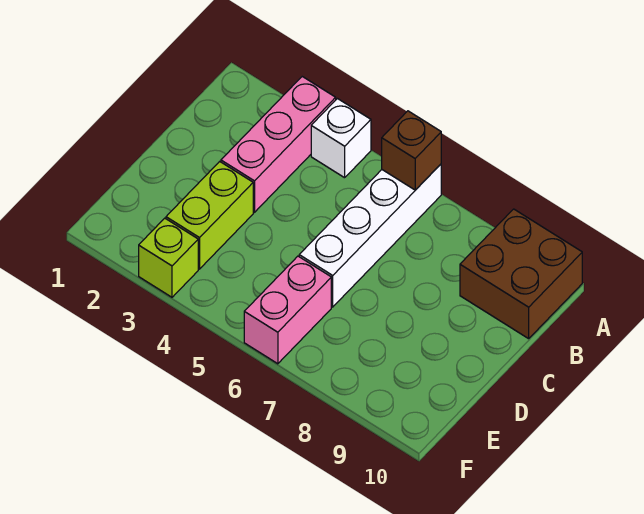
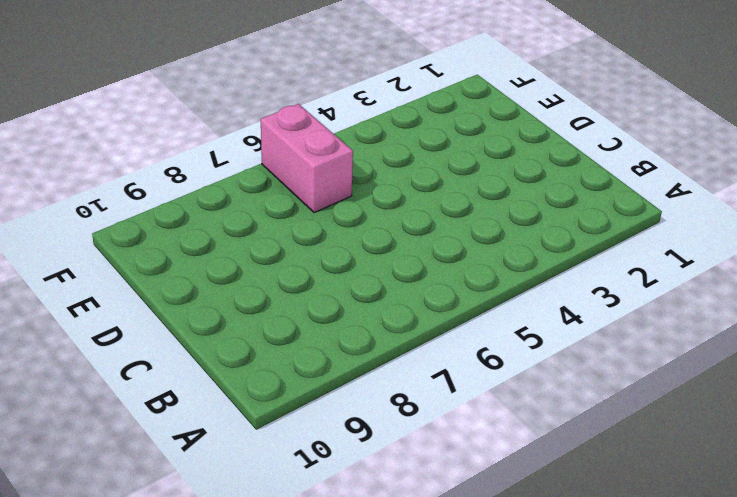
none -> pink brick A3:C3 level 1
none -> white brick A4 level 1

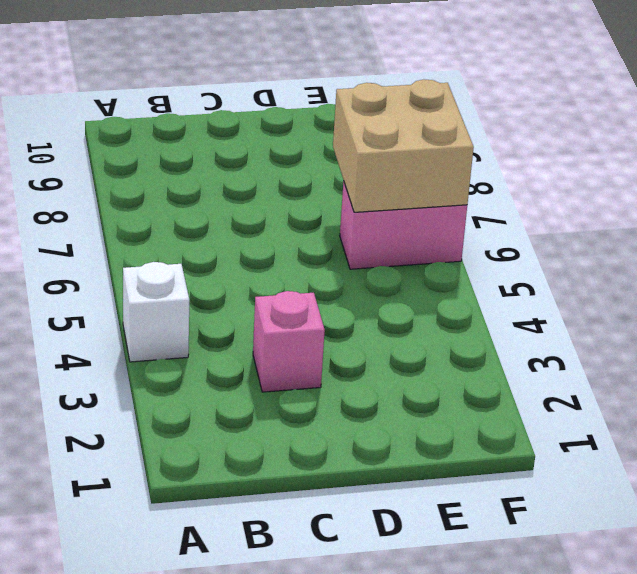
pink brick C3 level 1 -> pink brick A3:C3 level 1
tan brick E6:F7 level 2 -> none
none -> white brick A6:D6 level 1
none -> brown brick A9:B10 level 1

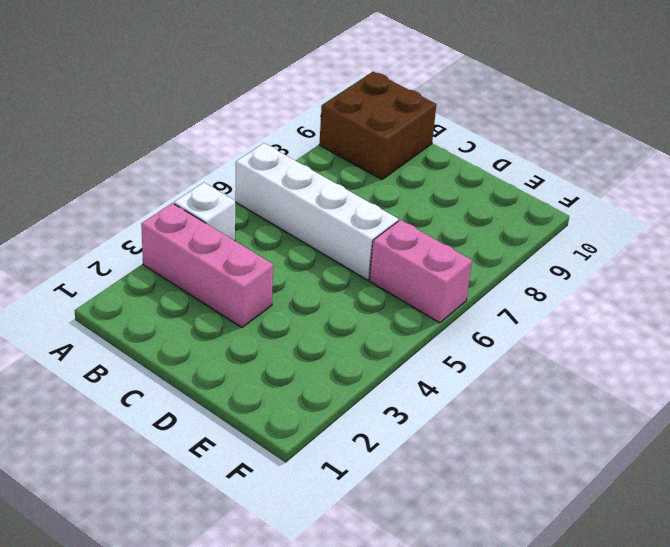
none -> lime brick D3:E3 level 1
none -> lime brick F3 level 1

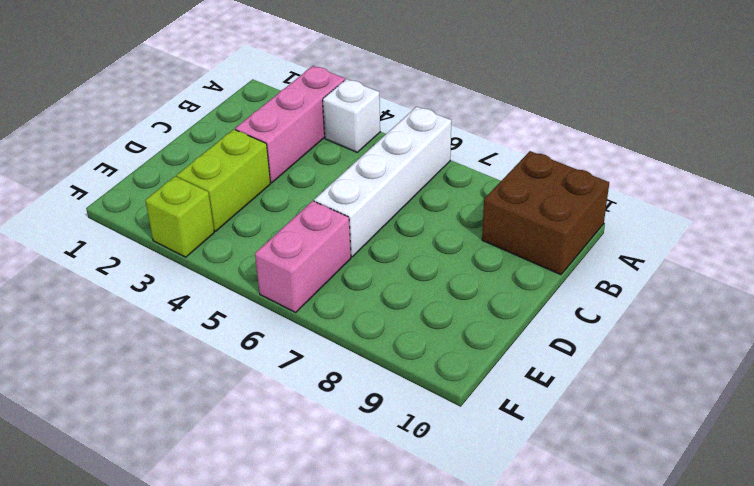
none -> brown brick A6 level 2

